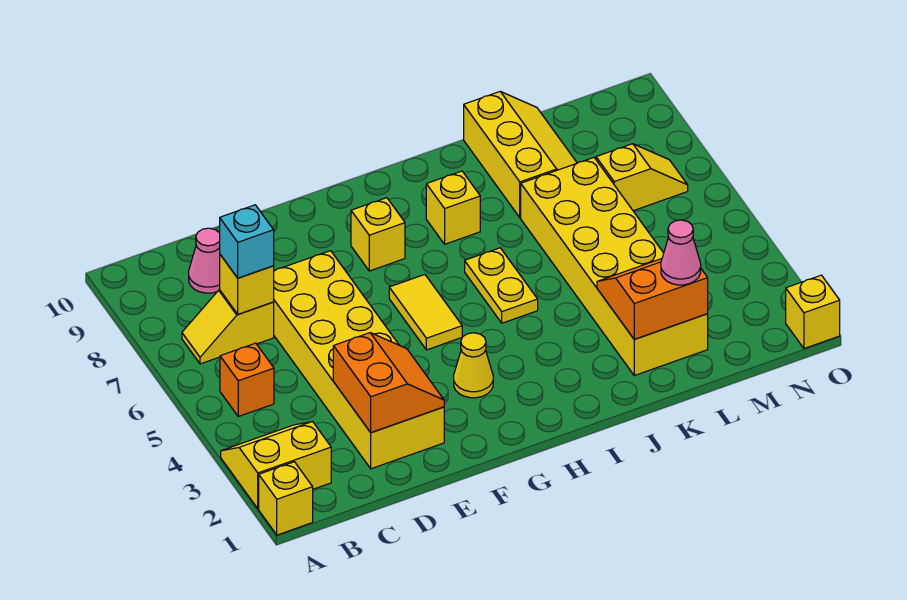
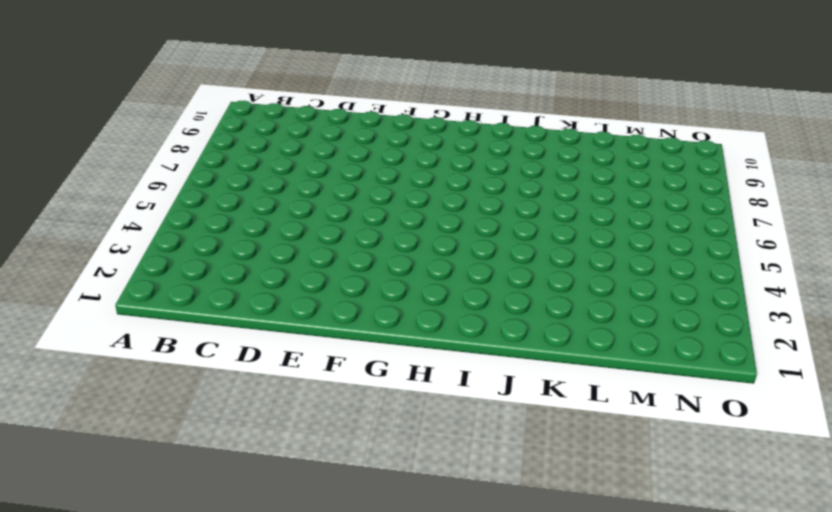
none -> yellow brick A1 level 1
none -> yellow slope A2:B3 level 1 top 2
none -> orange brick B5 level 1

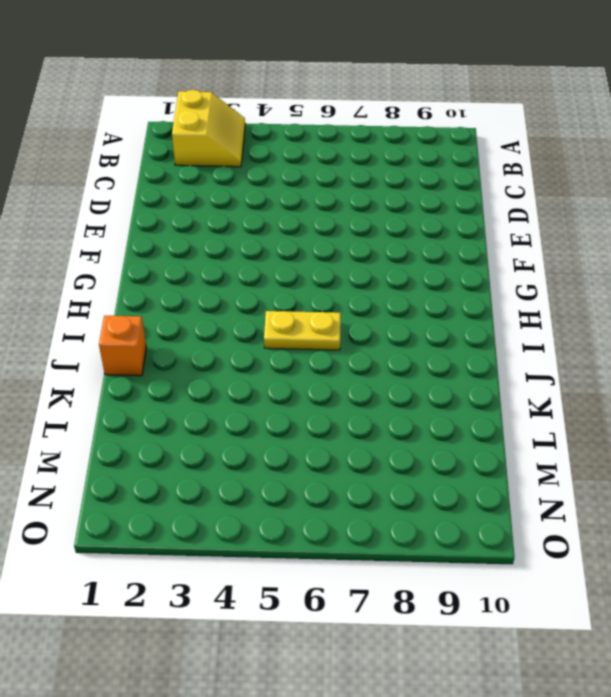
orange brick J1 level 1 -> orange brick B5 level 1
none -> yellow brick A1 level 1
none -> yellow slope B7:C7 level 1 top C
none -> pink cone C9 level 1

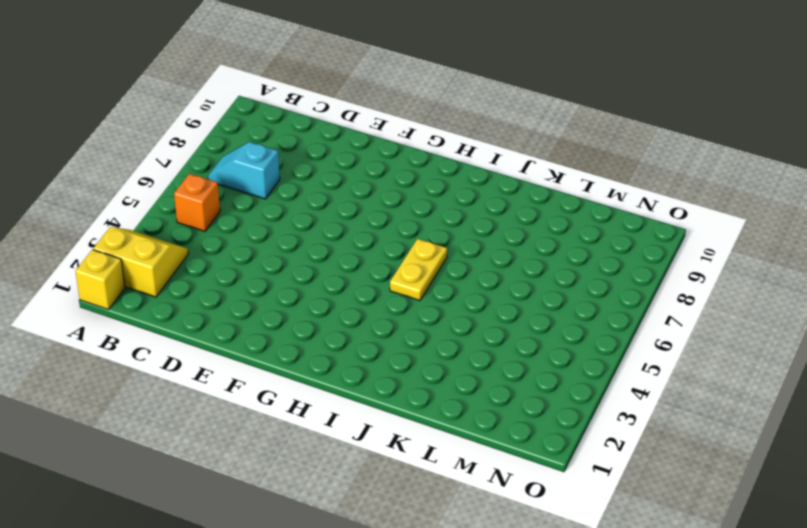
cyan slope B7:C7 level 1 top C -> yellow slope B7:C7 level 1 top C
none -> pink cone C9 level 1
none -> yellow brick D2:E7 level 1
none -> yellow cone G3 level 1

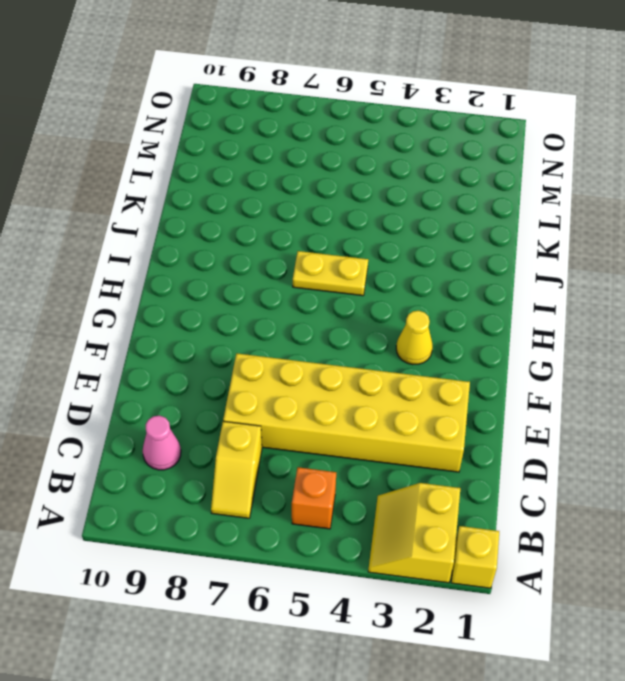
none -> yellow tile G5:G6 level 1
none -> yellow brick G8 level 1
none -> yellow brick I8 level 1

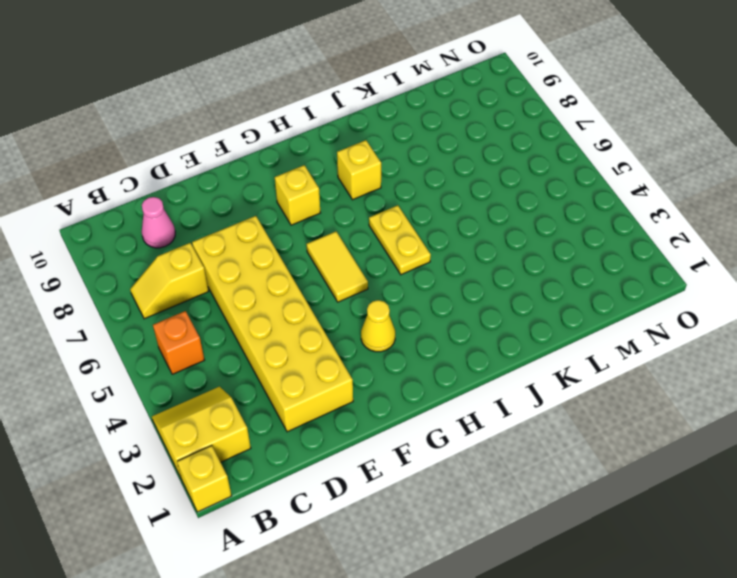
none -> yellow brick K2:L7 level 1
none -> yellow slope K8:L10 level 1 top K
none -> yellow slope M7:N7 level 1 top M

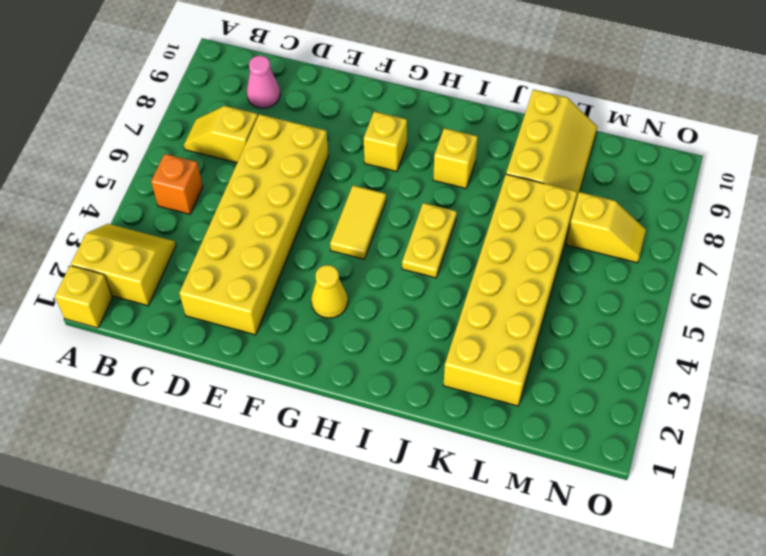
none -> yellow brick O1 level 1
none -> yellow brick C7 level 2
none -> orange slope D2:E3 level 2 top D

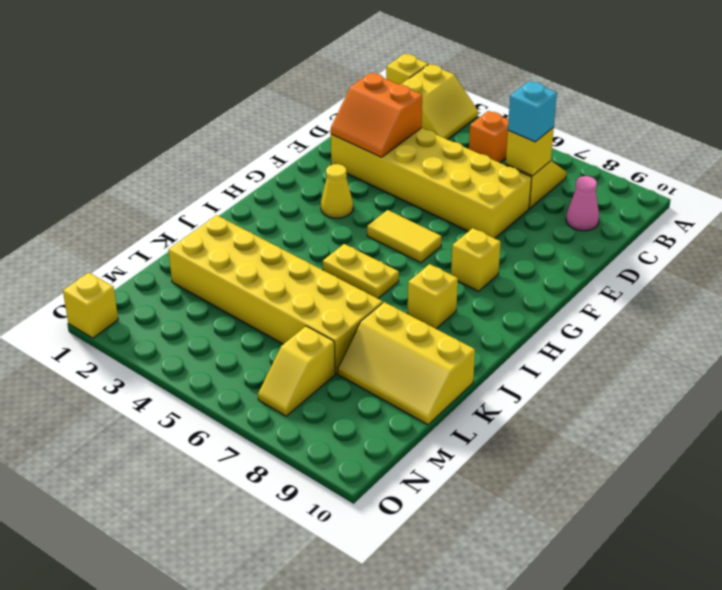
none -> orange slope K2:L3 level 2 top 2
none -> pink cone L2 level 3

